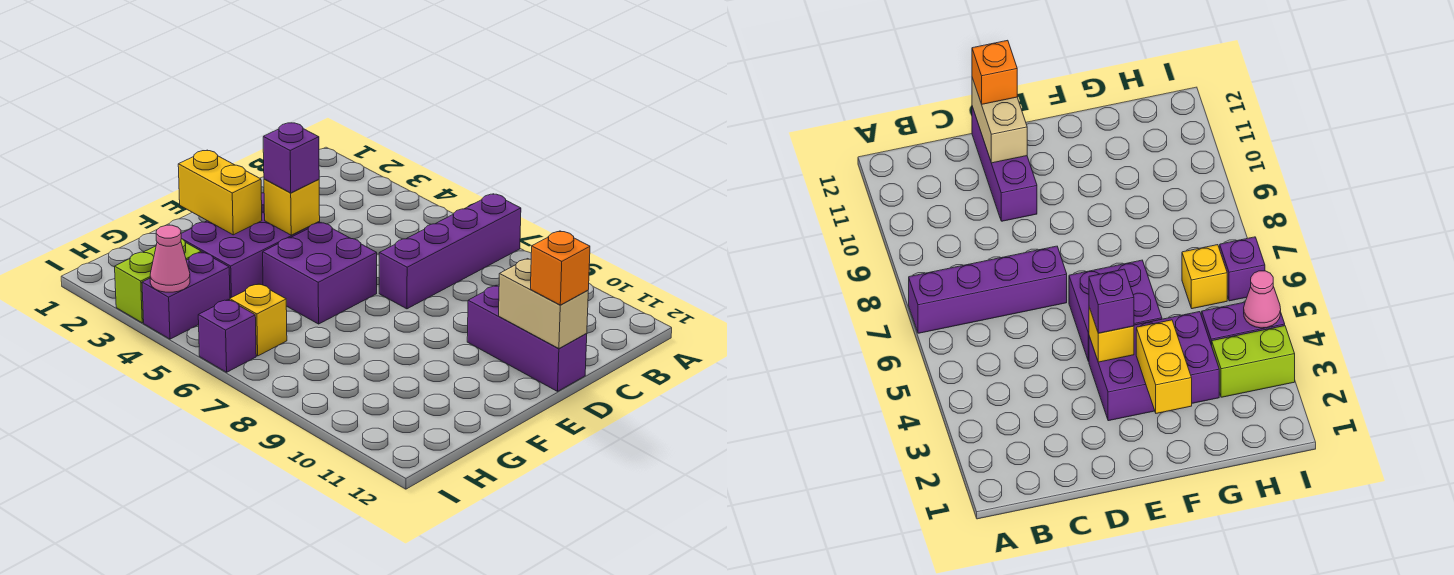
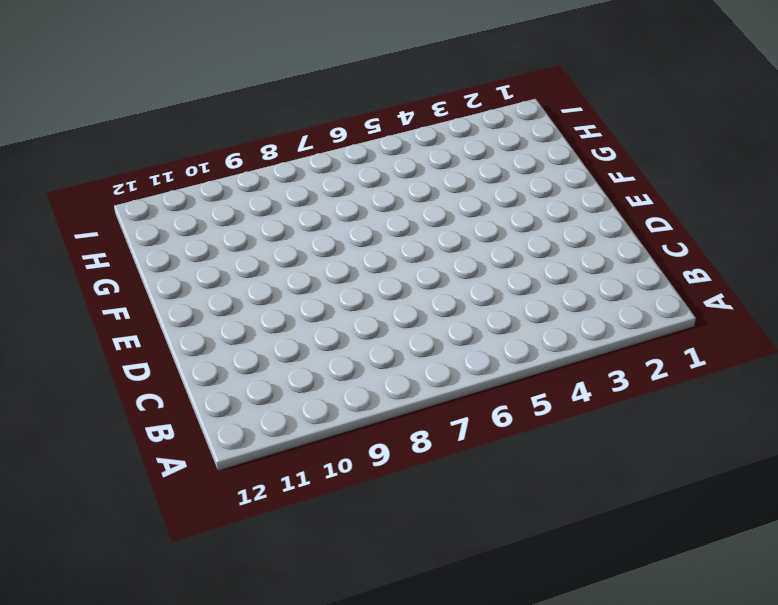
none -> purple brick A7:D7 level 1
none -> purple brick D10:D12 level 1
none -> purple brick E3:G4 level 1

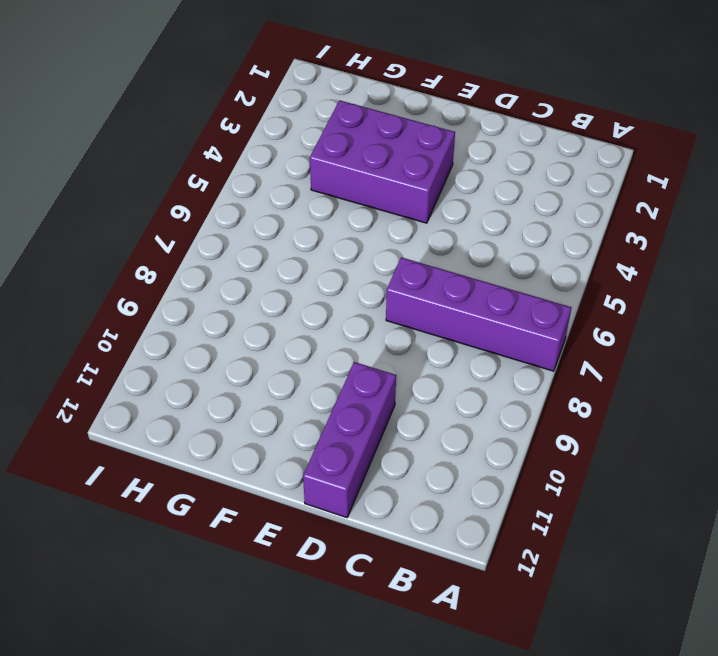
none -> purple brick E5:F6 level 1
none -> lime brick H3:I3 level 1
none -> purple brick H4:I4 level 1

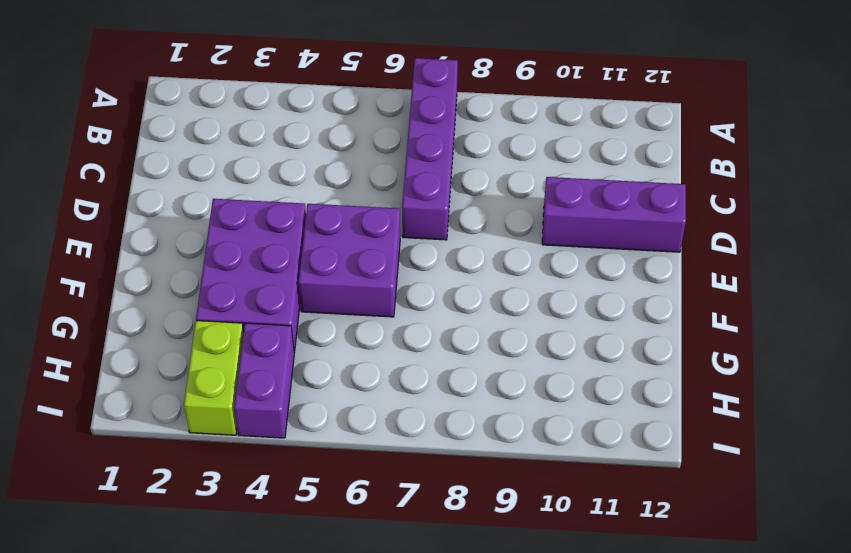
none -> yellow brick H6 level 1
none -> purple brick I6 level 1
none -> tan brick D11:D12 level 2

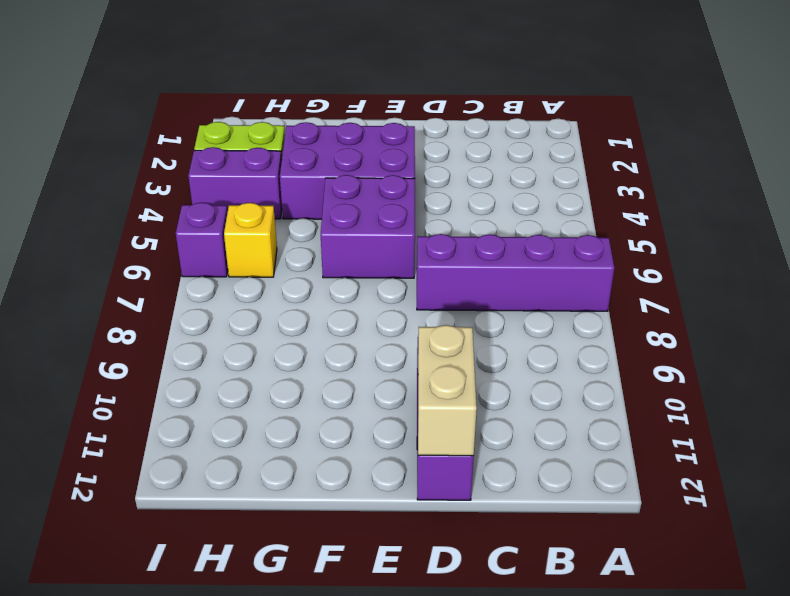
none -> yellow brick E4 level 2
none -> yellow brick F2:F3 level 2
none -> pink cone I4 level 2

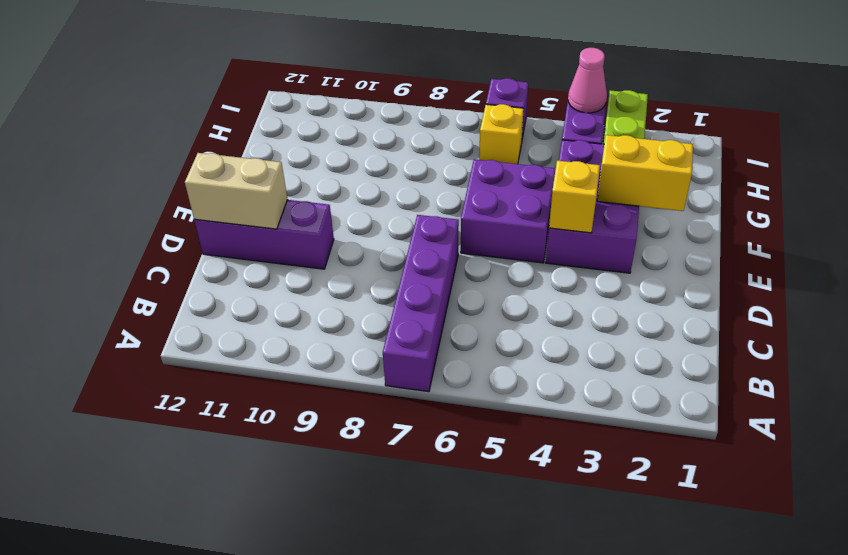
none -> orange brick D12 level 3
none -> purple brick E4 level 3

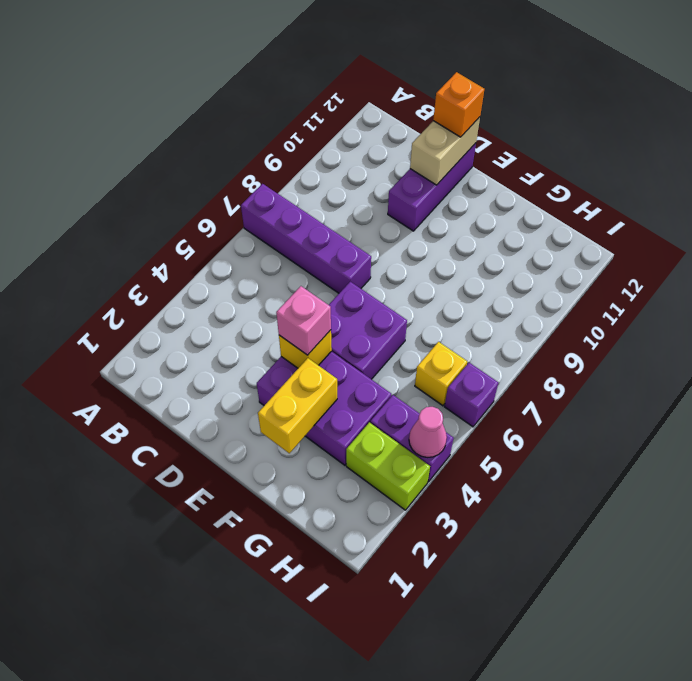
pink brick E4 level 3 -> purple brick E4 level 3

